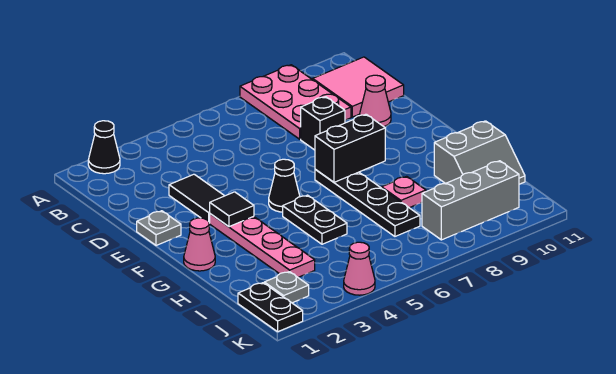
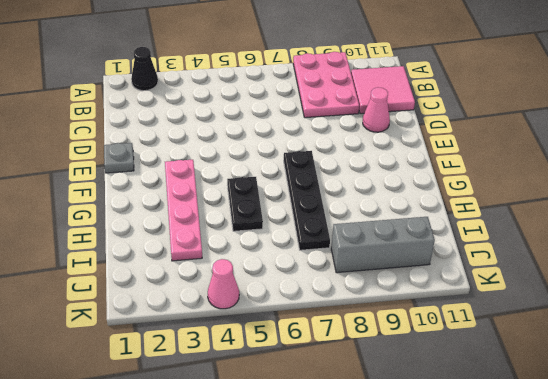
none -> black tile D3:E3 level 1
none -> black brick D8 level 1
none -> black cone F5 level 1

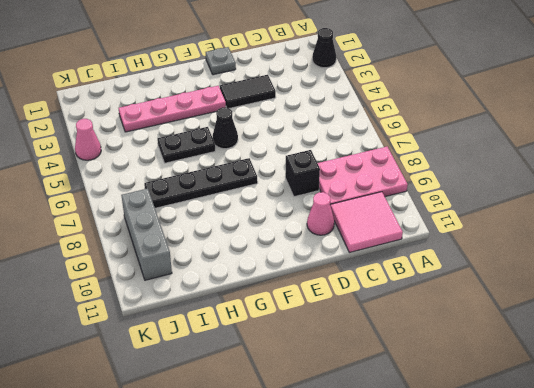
none -> pink cone G1 level 1
none -> pink plate H8 level 1
none -> grey slope H10:I11 level 1 top H

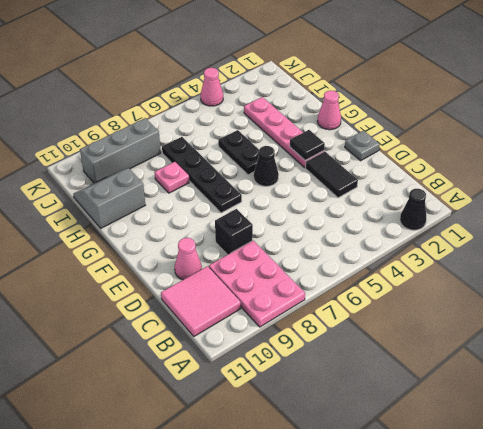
none -> black plate J1:K1 level 1
none -> grey plate J2 level 1
none -> black brick F7:F8 level 2

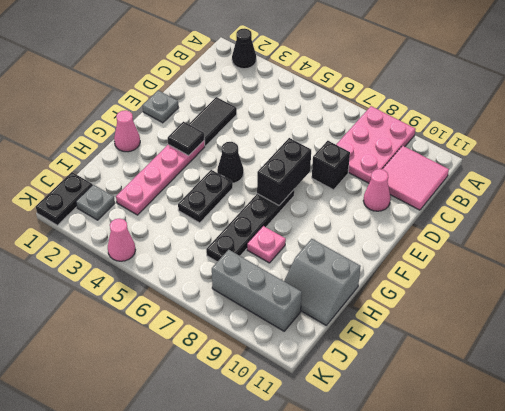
black brick E7:F7 level 2 -> black brick F7:F8 level 2

